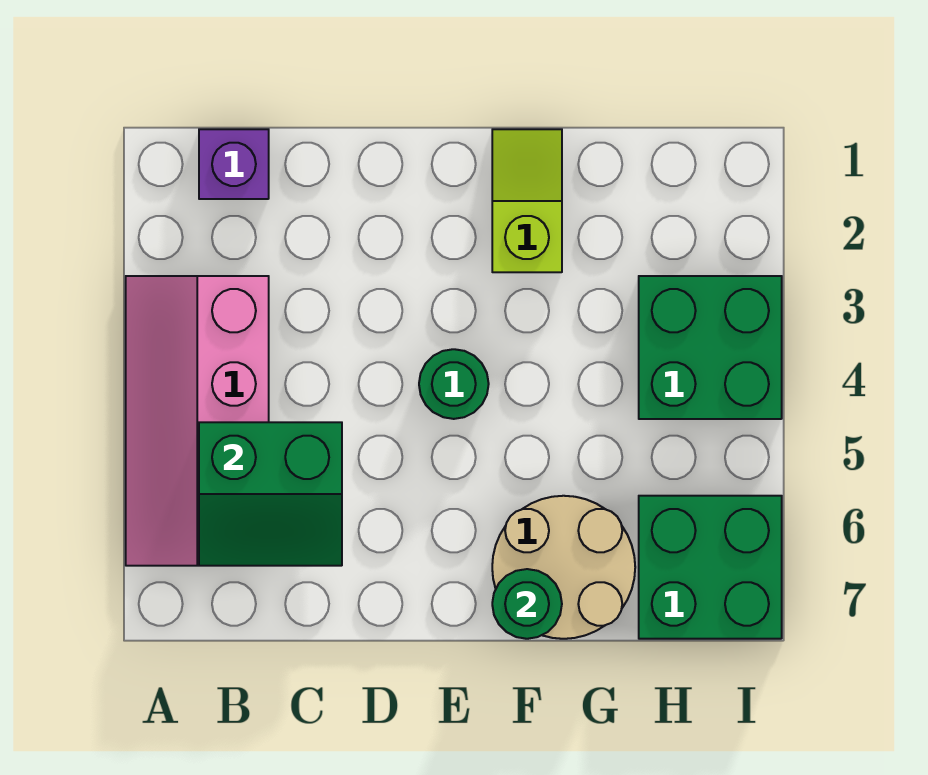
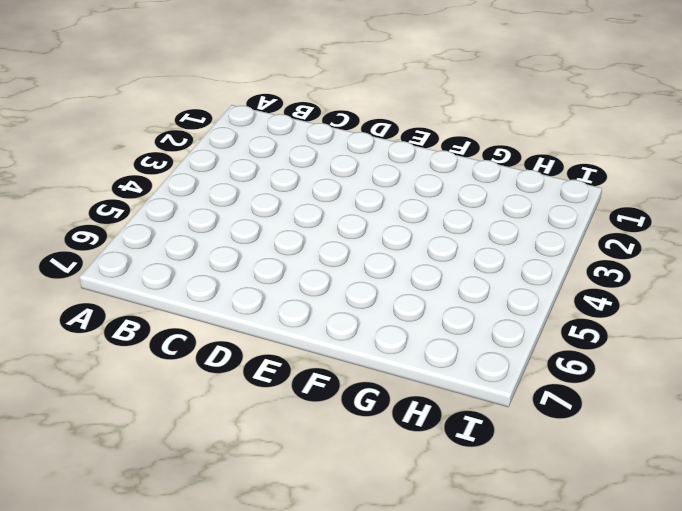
none -> pink slope A3:B6 level 1 top B
none -> purple brick B1 level 1

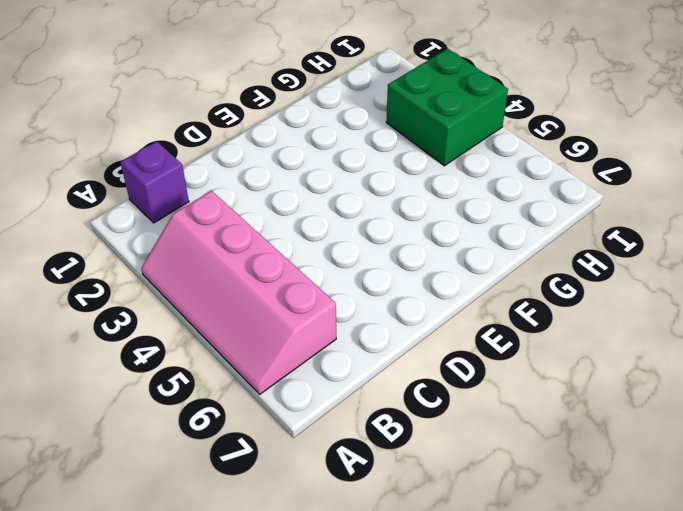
none -> green round brick E4 level 1
none -> lime slope F1:F2 level 1 top 2

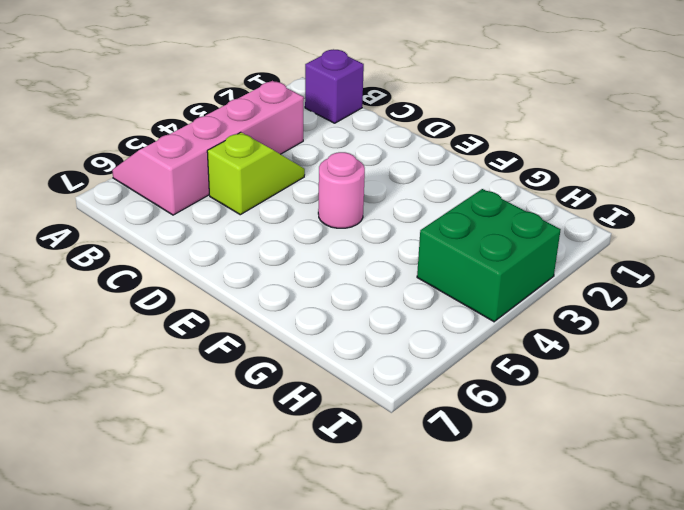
lime slope C4:C5 level 1 top 5 -> lime slope F1:F2 level 1 top 2
pink round brick E4 level 1 -> green round brick E4 level 1
none -> tan round brick F6:G7 level 1
none -> green brick H6:I7 level 1

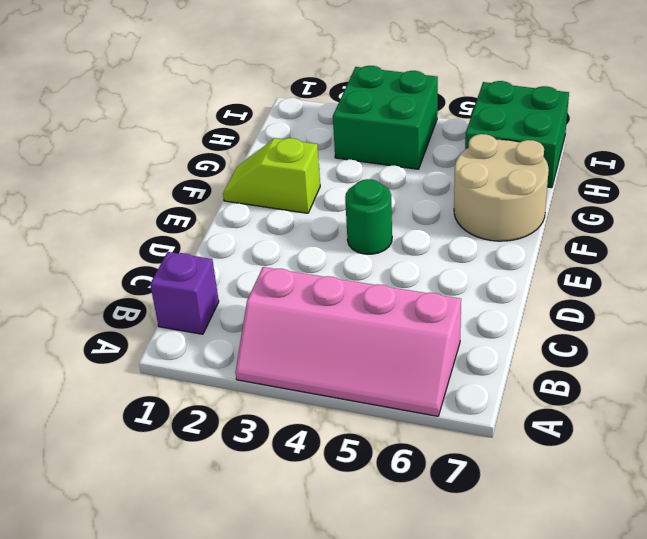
none -> green slope B5:C6 level 2 top 5
none -> green round brick F7 level 2

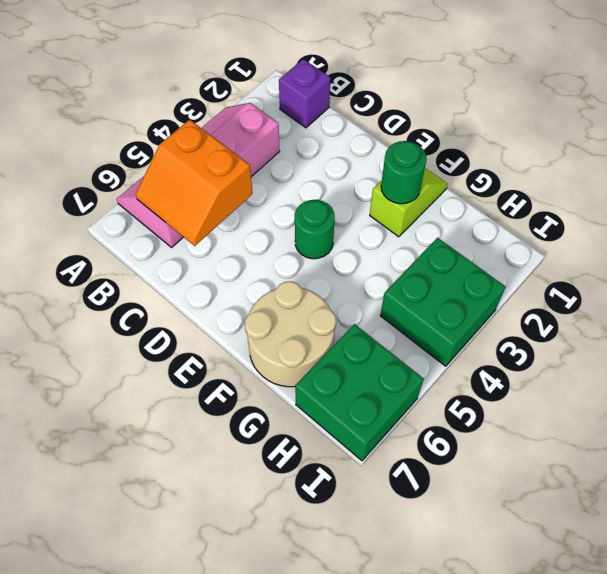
orange slope B5:C6 level 2 top 5 -> green slope B5:C6 level 2 top 5
green round brick F2 level 2 -> green round brick F7 level 2

